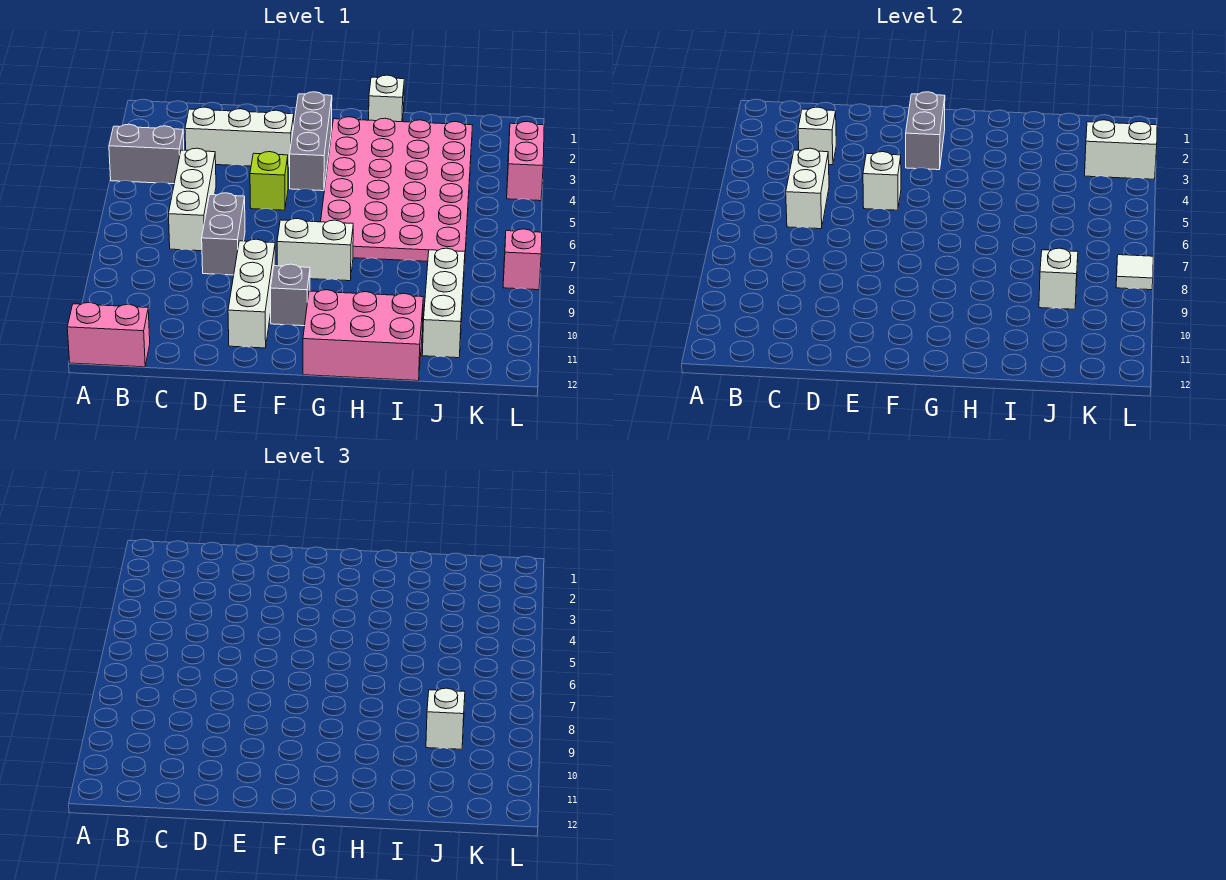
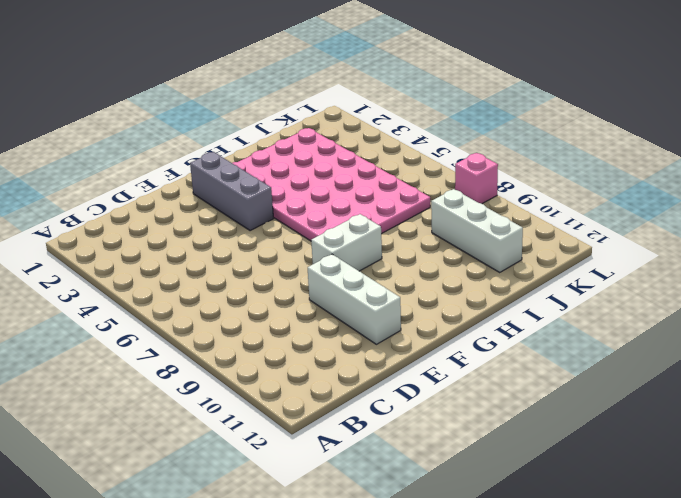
none -> grey brick A4:B4 level 1
none -> pink brick A12:B12 level 1
none -> white brick C3:E3 level 1

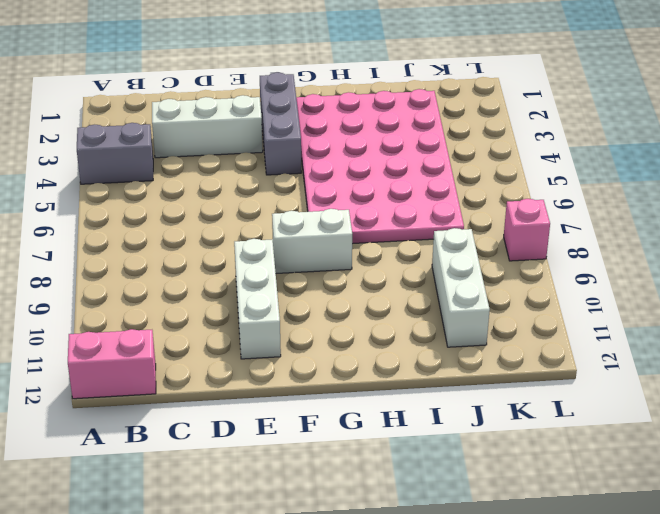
none -> white brick C5:C7 level 1
none -> grey brick D7:D8 level 1
none -> lime brick E5 level 1

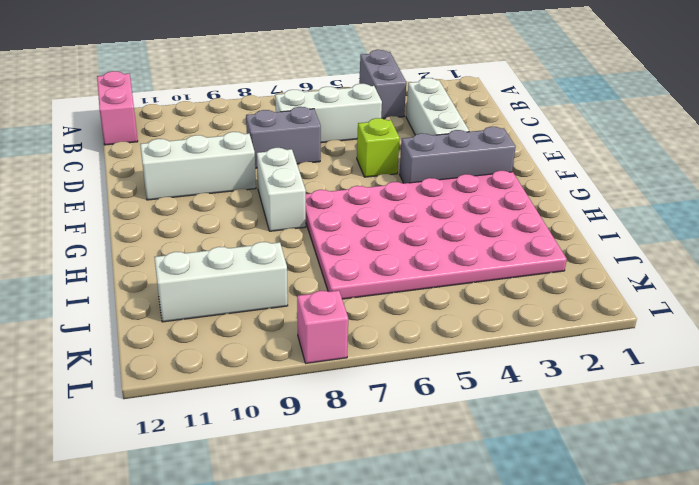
none -> grey brick F10 level 1
none -> pink brick G11:I12 level 1
none -> white brick H1 level 1

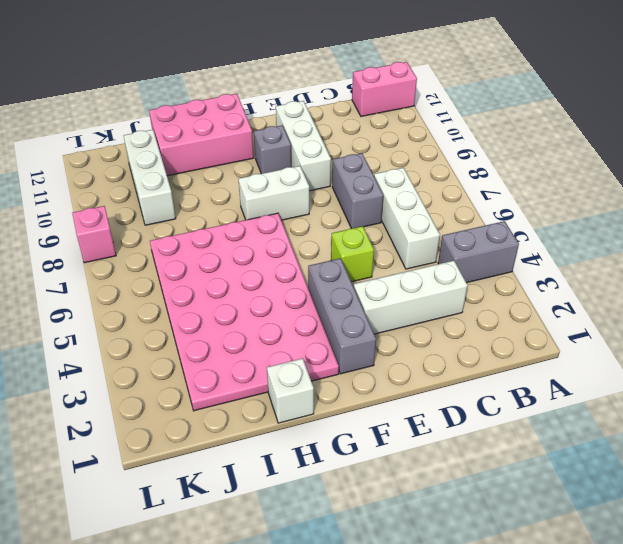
none -> pink brick L3:L4 level 1
none -> white brick C3 level 2
none -> white brick C5:C6 level 2

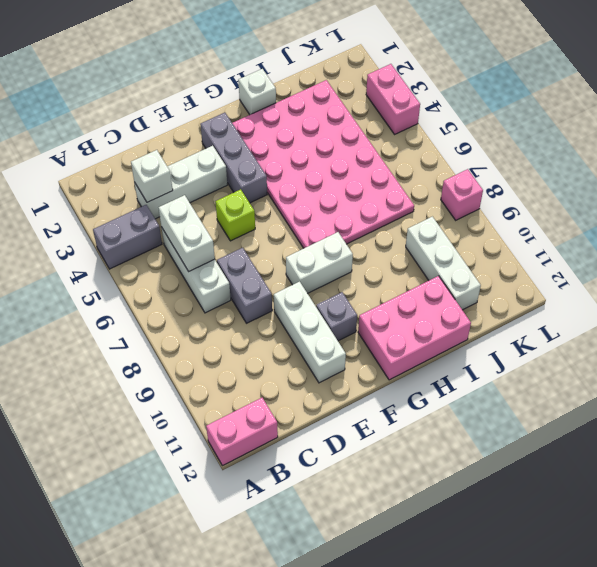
none -> white brick E5 level 2
none -> grey brick F2:F3 level 2
none -> white brick J9 level 2

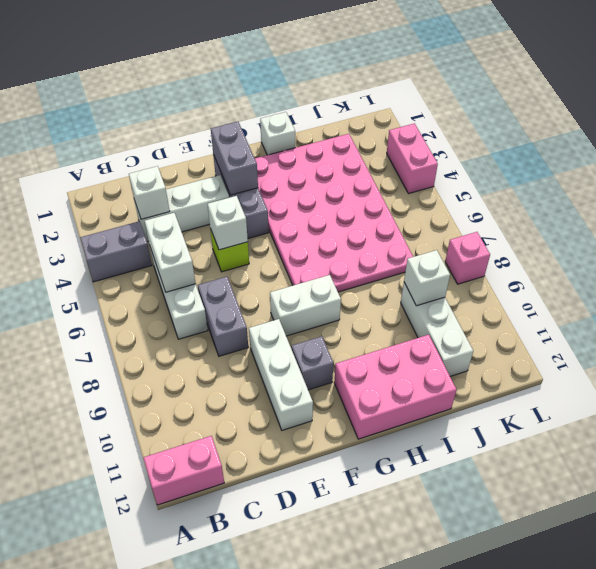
none -> white brick K3:L3 level 2
none -> white tile L8 level 2
none -> white brick J9 level 3

